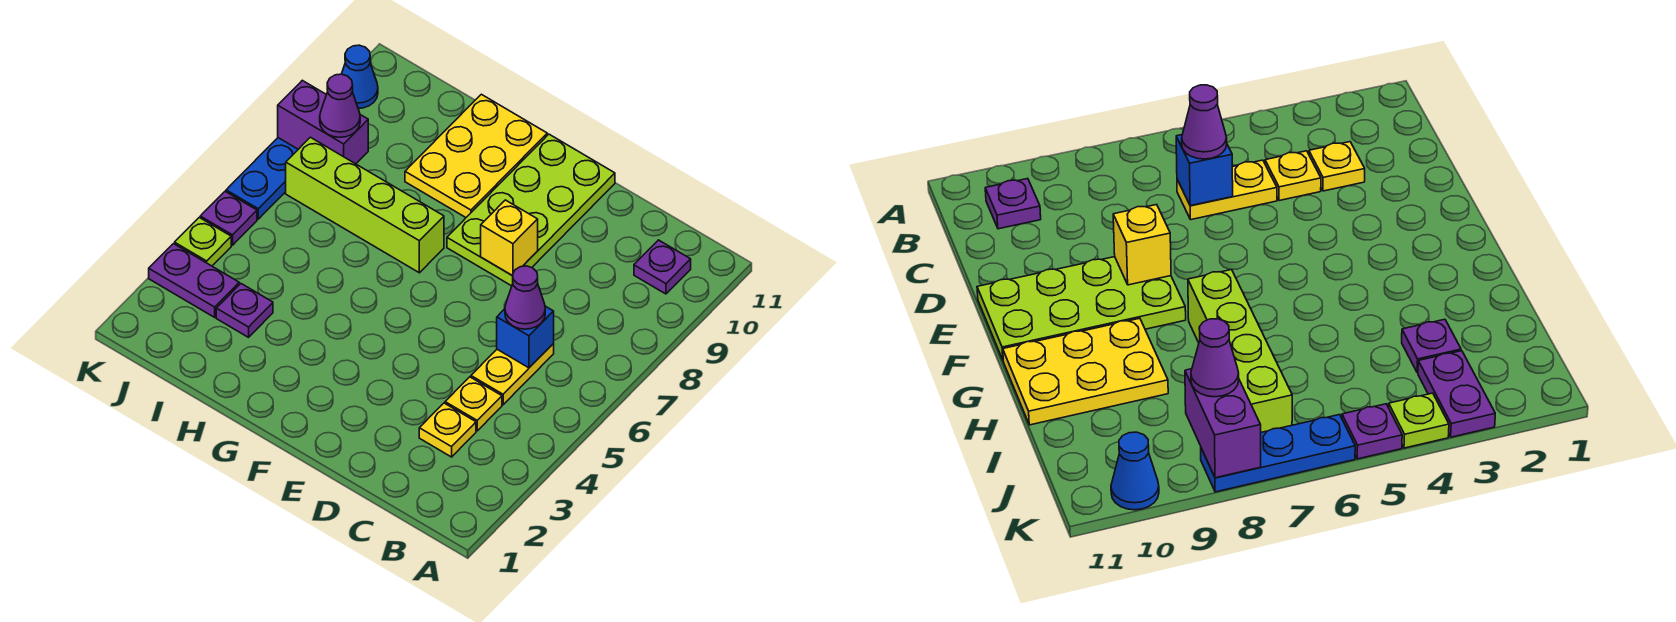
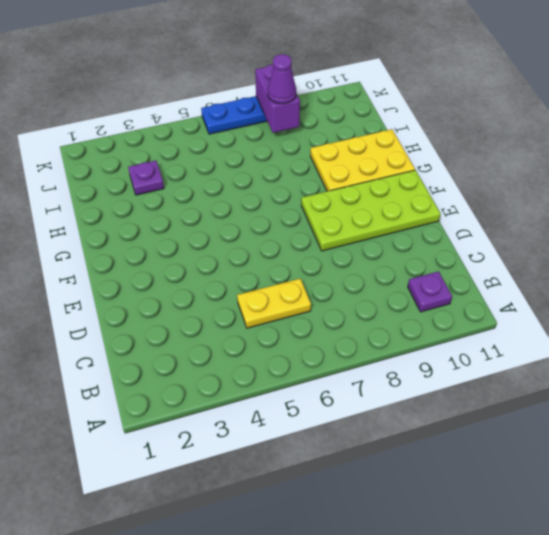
none -> yellow plate C3 level 1
none -> yellow plate C4 level 1
none -> lime brick G7:J7 level 1

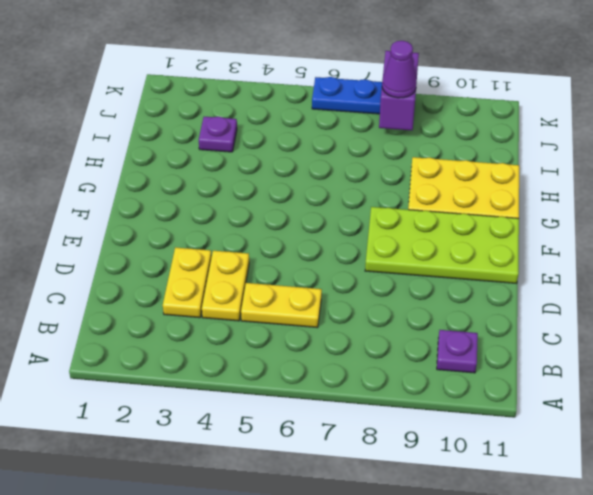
yellow plate C3:D3 level 1 -> yellow plate C3 level 1
yellow plate C4:D4 level 1 -> yellow plate C4 level 1
none -> lime brick G7:J7 level 1
none -> purple plate J3:K3 level 1
none -> lime plate K4 level 1

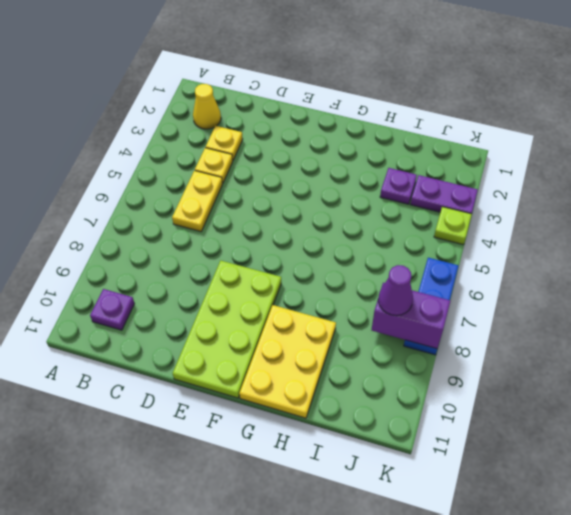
yellow cone B2 level 1 -> none
none -> lime brick G7:J7 level 1
none -> purple plate K5 level 1
none -> blue cone K10 level 1

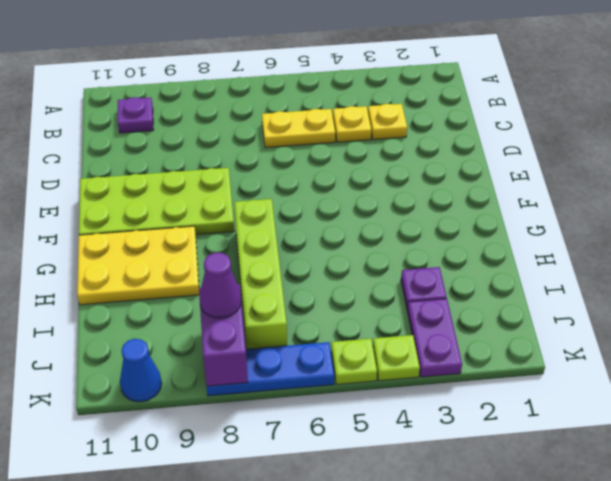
lime plate K5 level 1 -> purple plate K5 level 1
none -> blue brick C6 level 2
none -> yellow brick E8 level 2
none -> purple cone C6 level 3

